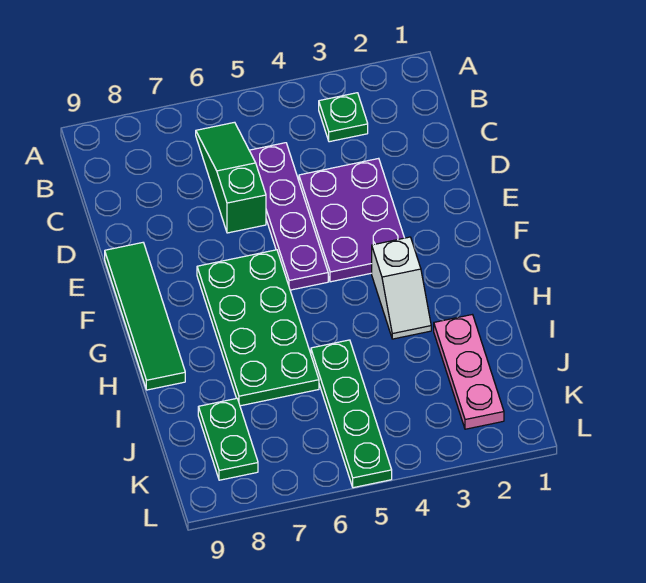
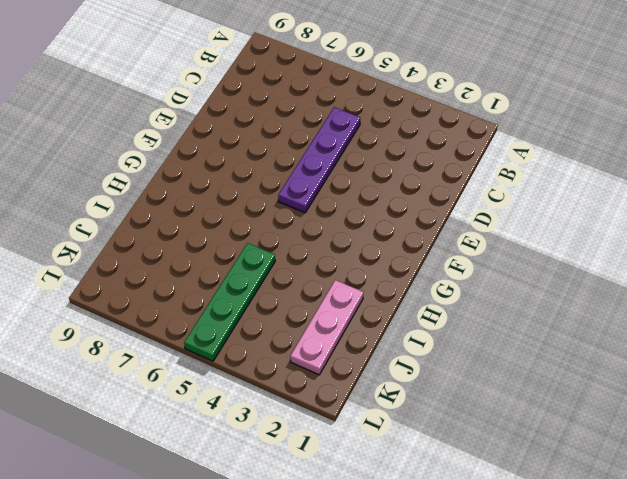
none -> green plate B3 level 1
none -> green slope B6:D6 level 1 top D

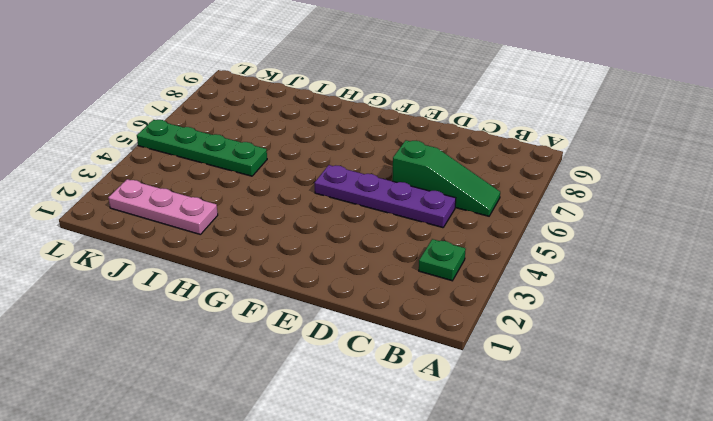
none -> purple plate D3:F4 level 1
none -> green tile E9:H9 level 1

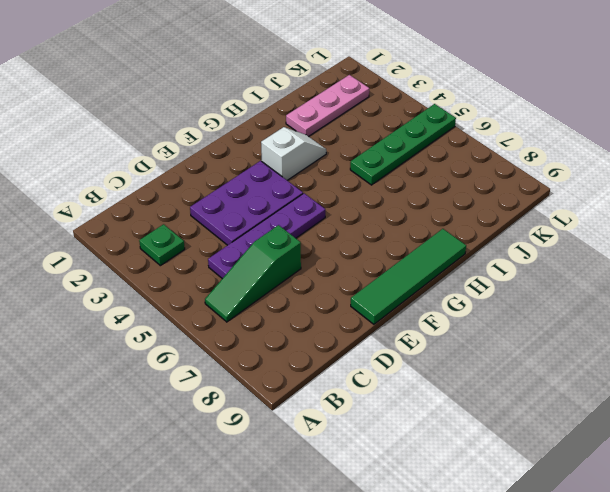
none -> green plate F6:I7 level 1
none -> green plate J8:K8 level 1

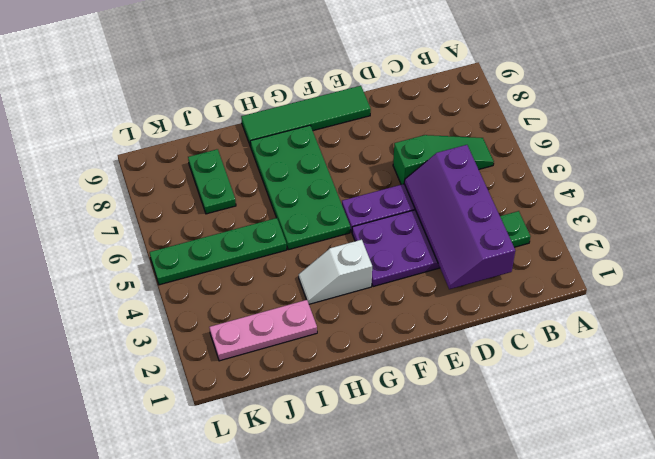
purple slope C2:D5 level 2 top C -> none
green plate G5:H8 level 1 -> green plate F6:I7 level 1
green plate J7:J8 level 1 -> green plate J8:K8 level 1

